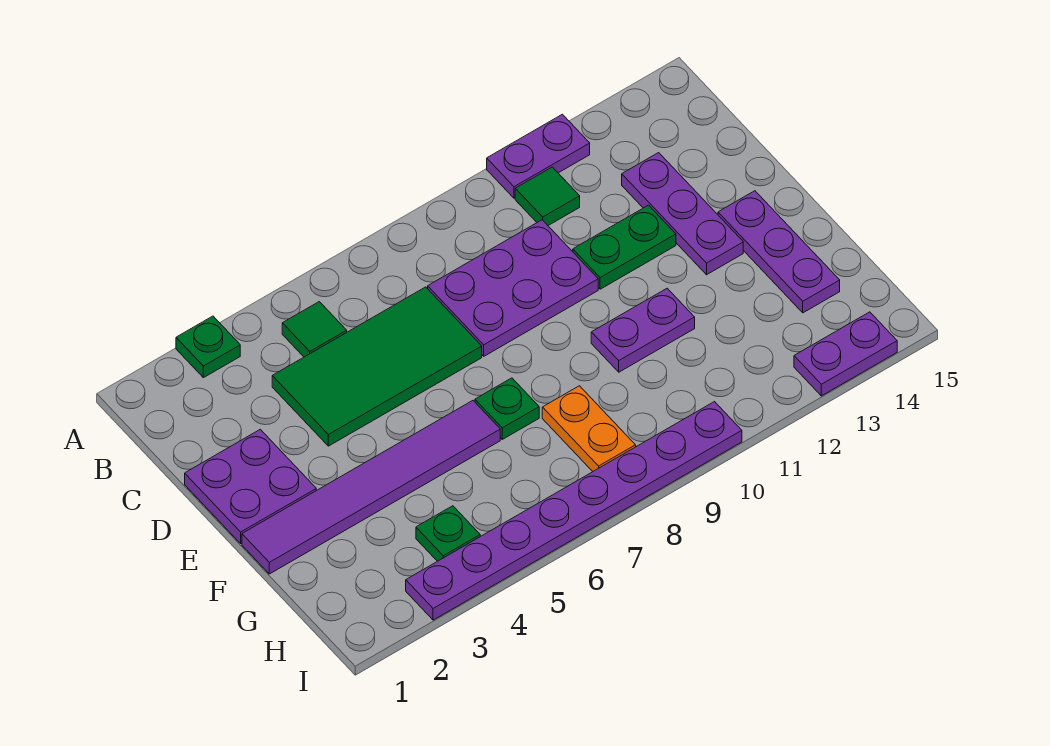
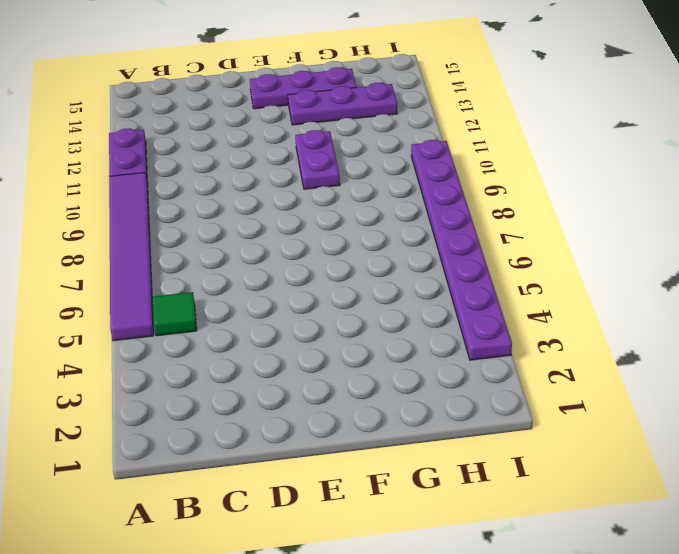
purple tile A5:A10 level 1 -> purple tile F1:F6 level 1
purple plate F13:H13 level 1 -> purple plate C13:E13 level 1
none -> green plate A3 level 1
none -> green tile B11 level 1
none -> green tile C4:D7 level 1

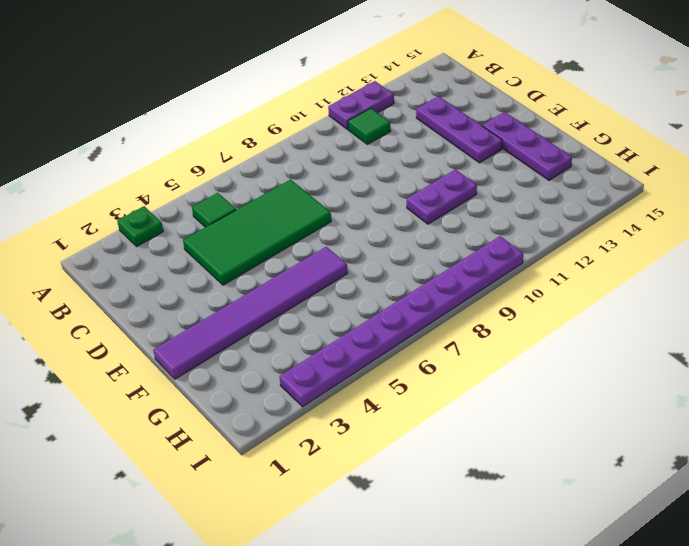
none -> purple plate C8:D10 level 1
none -> purple plate D1:E2 level 1
none -> green plate D11:D12 level 1

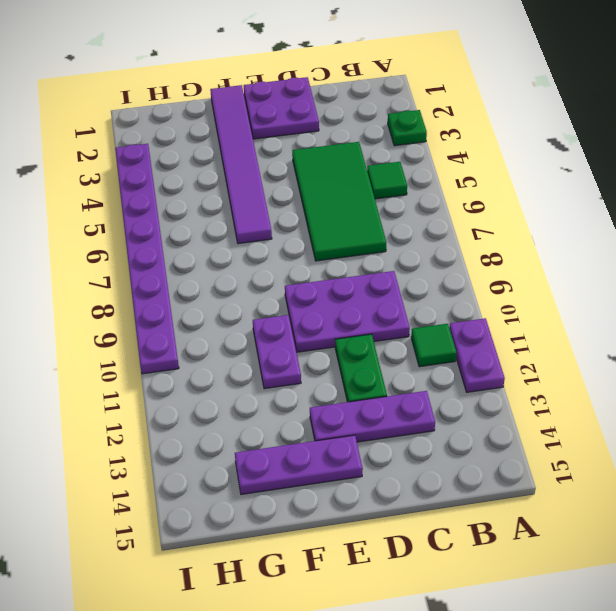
purple plate C9:E10 level 1 -> purple plate C8:D10 level 1
none -> green plate F7 level 1
none -> orange plate G8:H8 level 1
none -> green plate H4 level 1

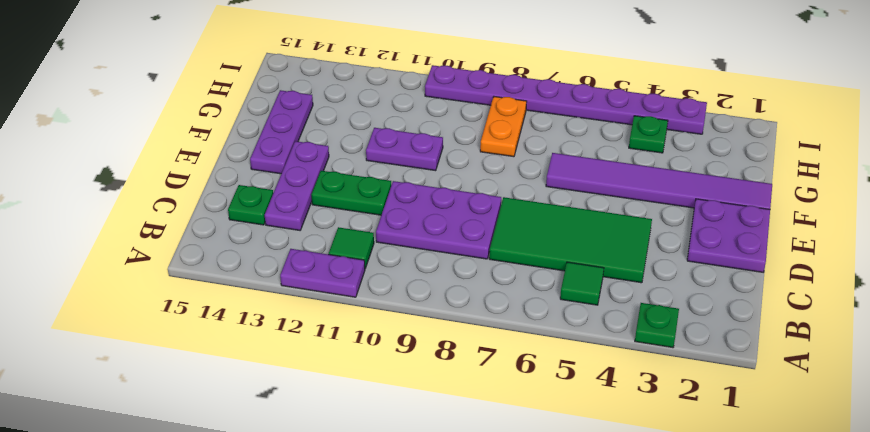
green plate C14 level 1 -> green plate F7 level 1
none -> purple plate I13:I14 level 1

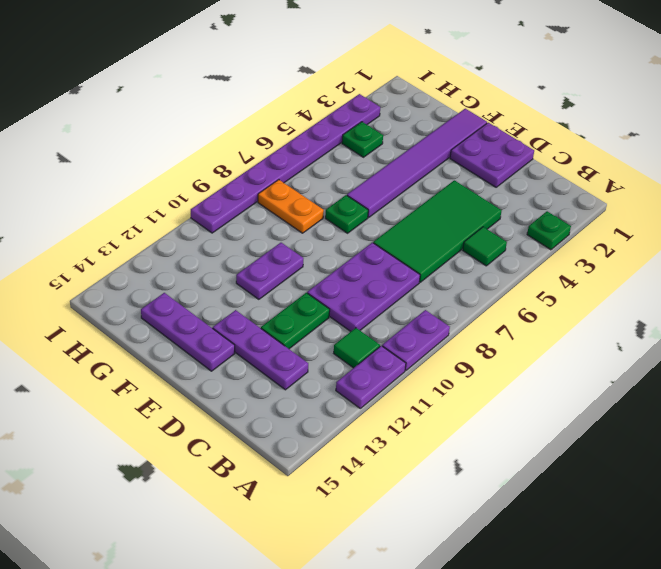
purple plate A9:A10 level 1 -> purple plate I13:I14 level 1

